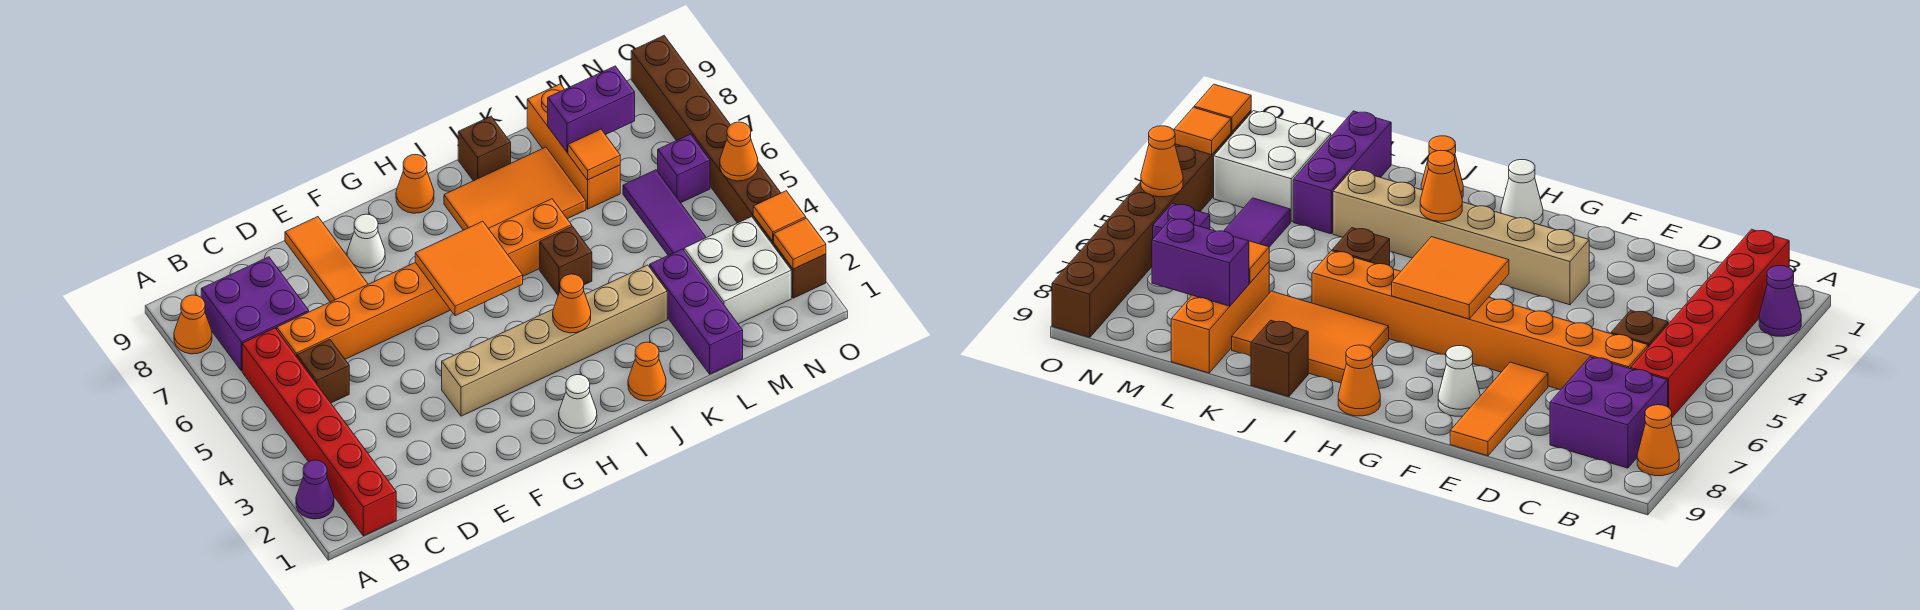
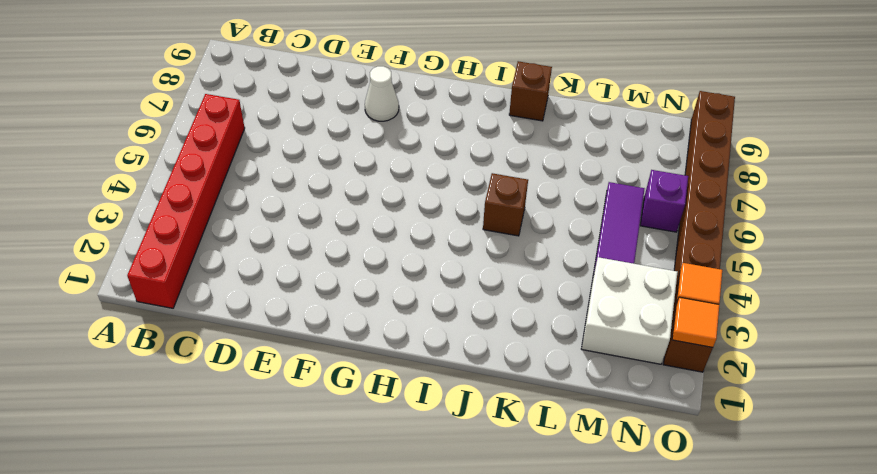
none -> purple cone A2 level 1
none -> orange cone A8 level 1
none -> purple brick B7:C8 level 1

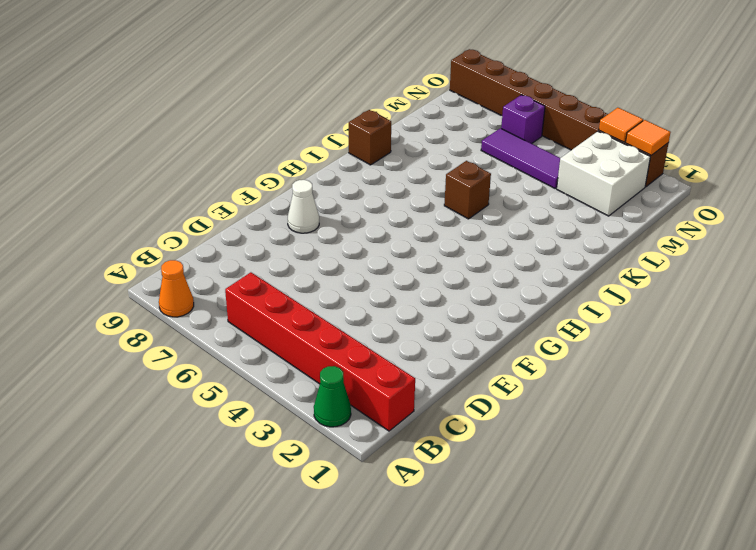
green cone A2 level 1 -> purple cone A2 level 1
none -> purple brick B7:C8 level 1
none -> brown brick C5 level 1
none -> orange brick C6:J6 level 1

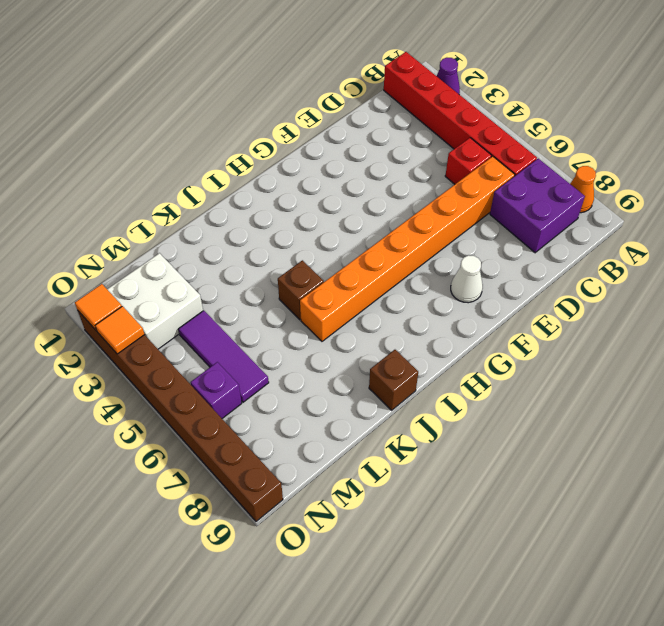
red brick C5 level 1 -> brown brick C5 level 1
none -> orange tile E7:E9 level 1
none -> tan brick F3:K3 level 1
none -> white cone H1 level 1

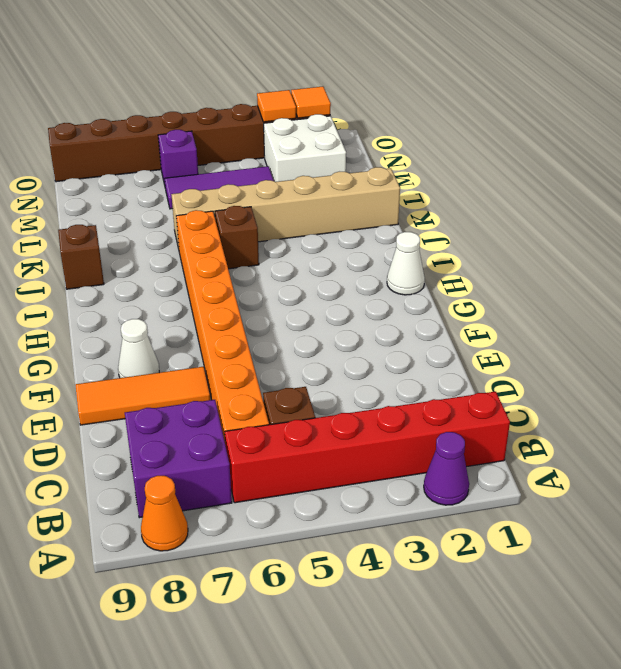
tan brick K1:K6 level 1 -> tan brick F3:K3 level 1
none -> orange cone H9 level 1
none -> orange tile I7:K8 level 1
none -> orange cone J1 level 1

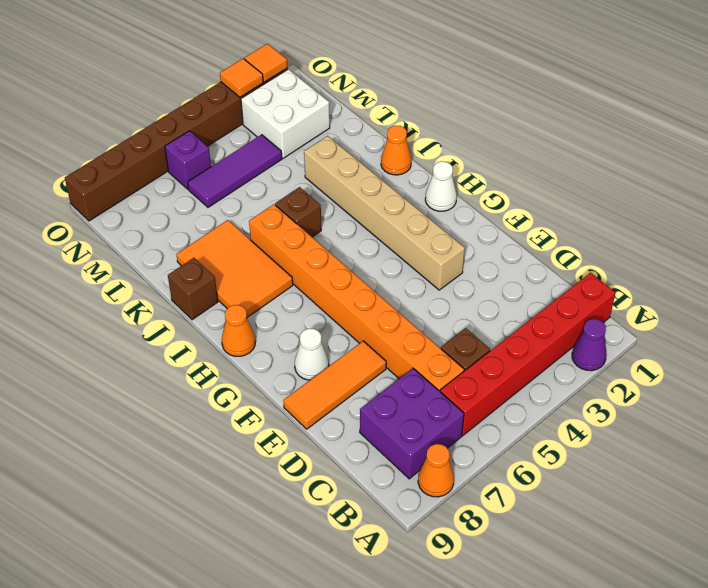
none -> purple brick L1:L3 level 1
none -> orange brick L7:L9 level 1
none -> orange tile G5:H6 level 2

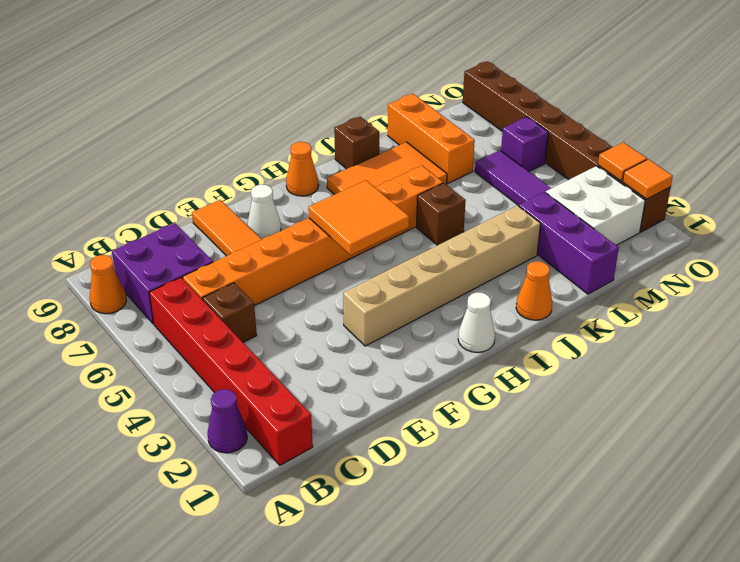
none -> orange cone I3 level 2
none -> orange tile L7 level 2
none -> purple brick L8:M8 level 2

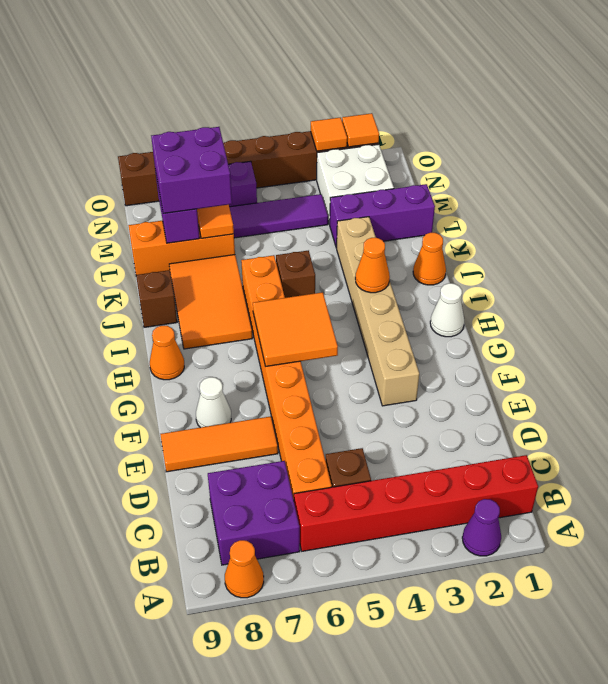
purple brick L7:M8 level 3 -> none
none -> orange cone O5 level 2

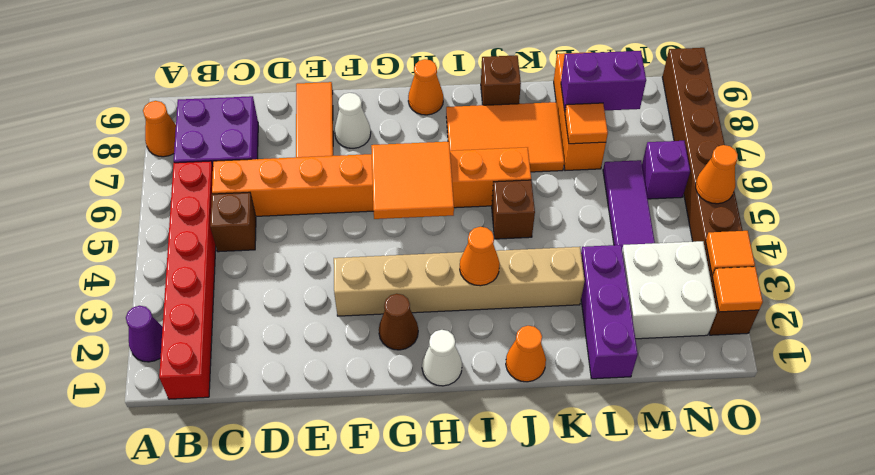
brown cone G2 level 1 -> none

